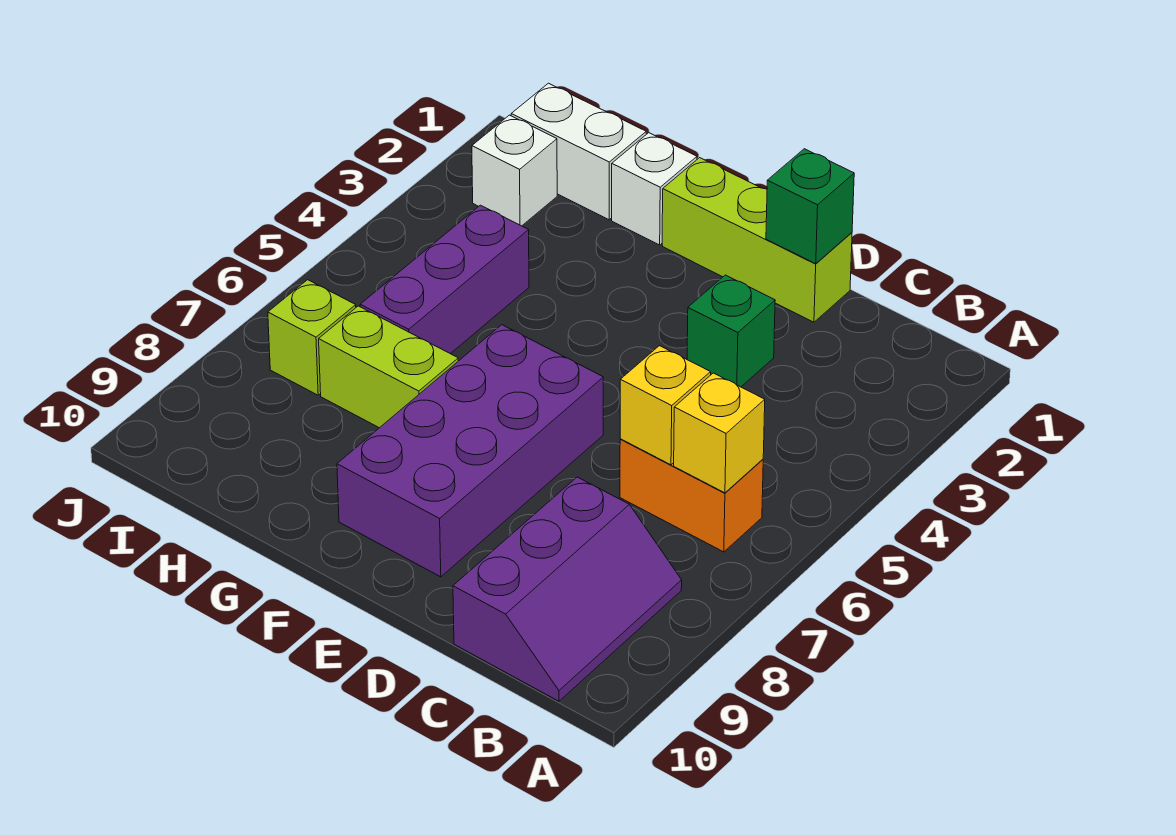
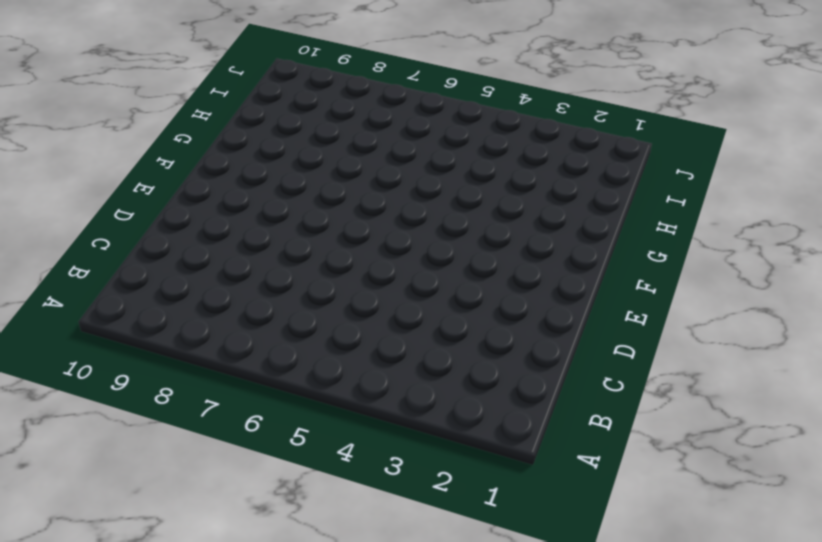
none -> orange brick B6:C6 level 1
none -> purple slope B8:C10 level 1 top C
none -> lime brick D1:F1 level 1

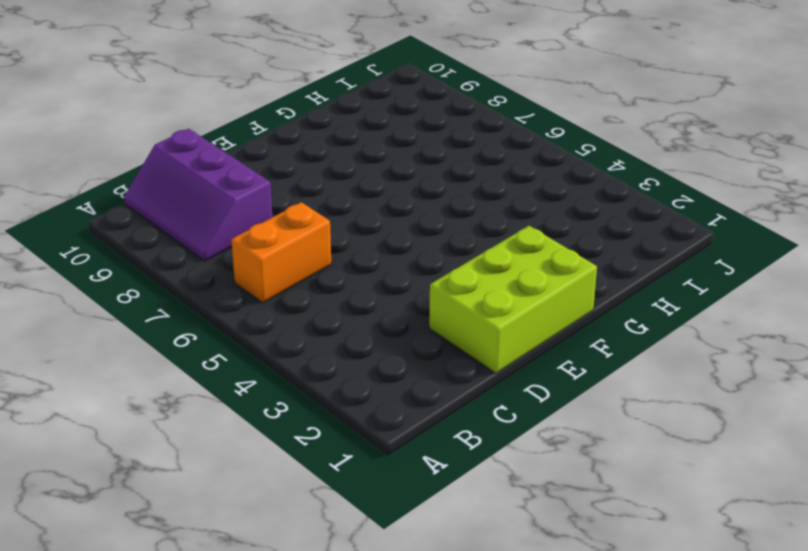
lime brick D1:F2 level 1 -> lime brick D1:F1 level 1
none -> green brick D3 level 1
none -> purple brick E6:F9 level 1
none -> white brick G1 level 1

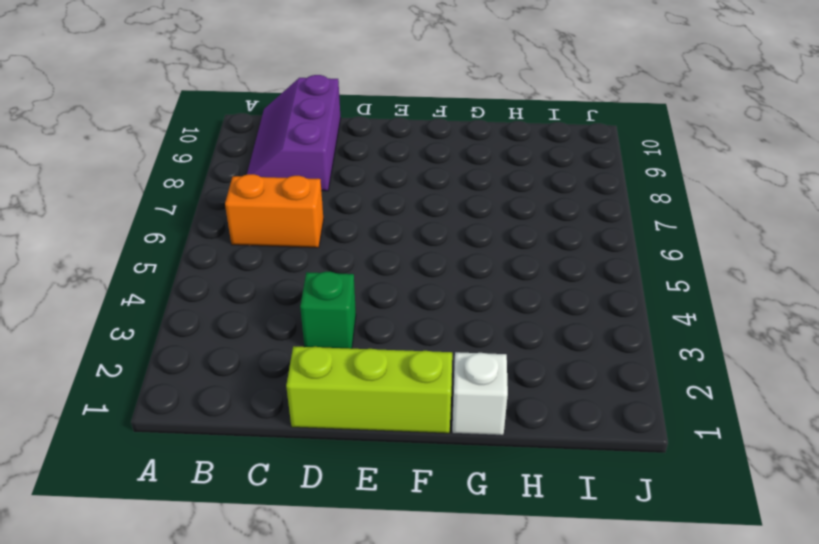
none -> purple brick E6:F9 level 1
none -> lime brick G7:H7 level 1
none -> white brick H1:I1 level 1

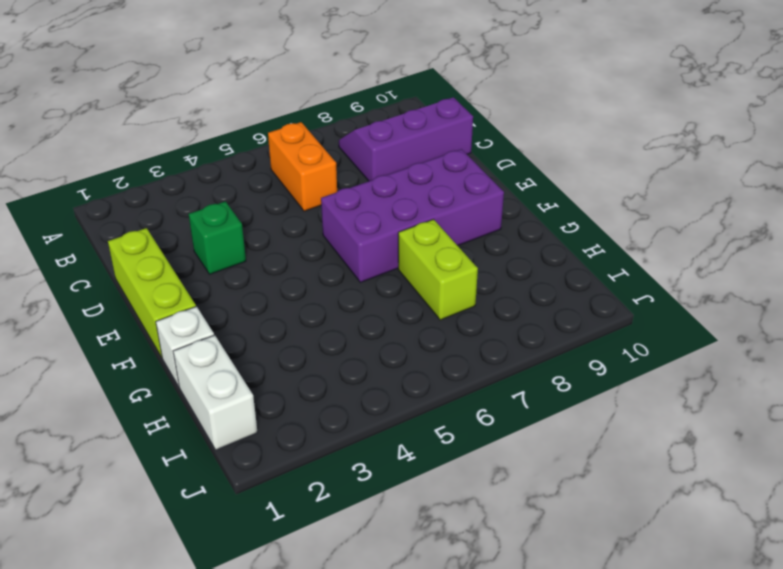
none -> purple brick H4:H6 level 1
none -> white brick I2 level 1
none -> lime brick I7 level 1

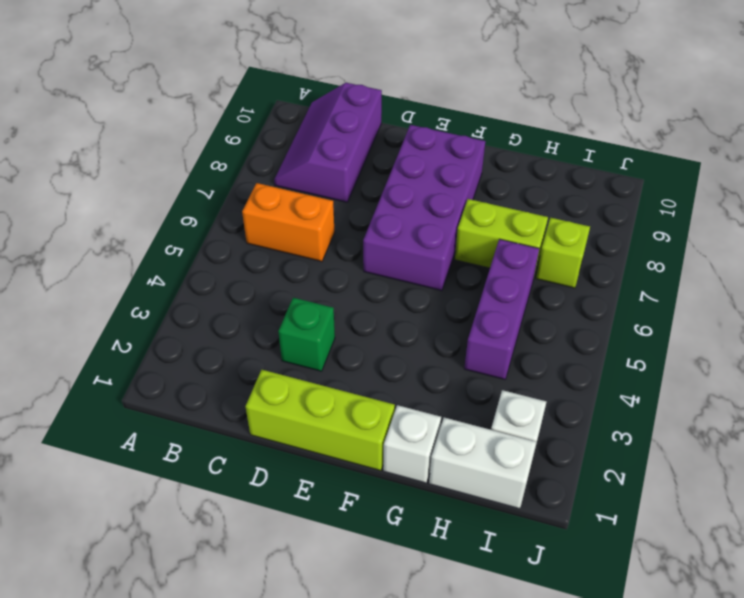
none -> yellow brick B6 level 2
none -> yellow brick C6 level 2
none -> green brick D1 level 2

